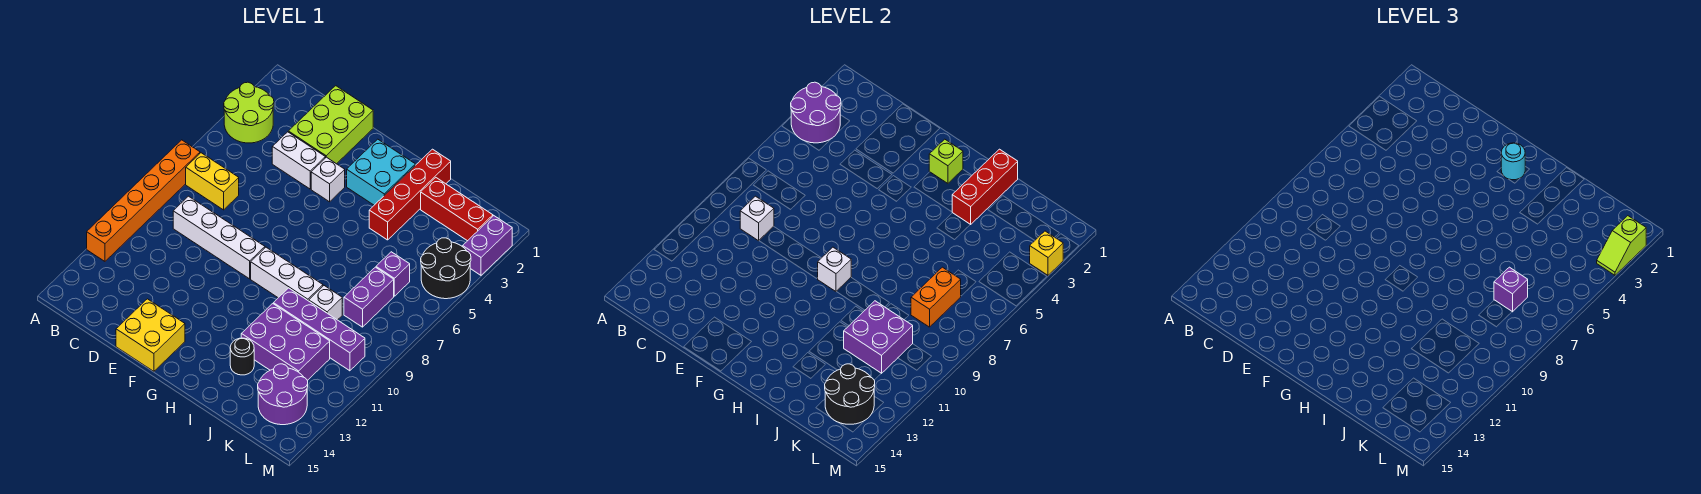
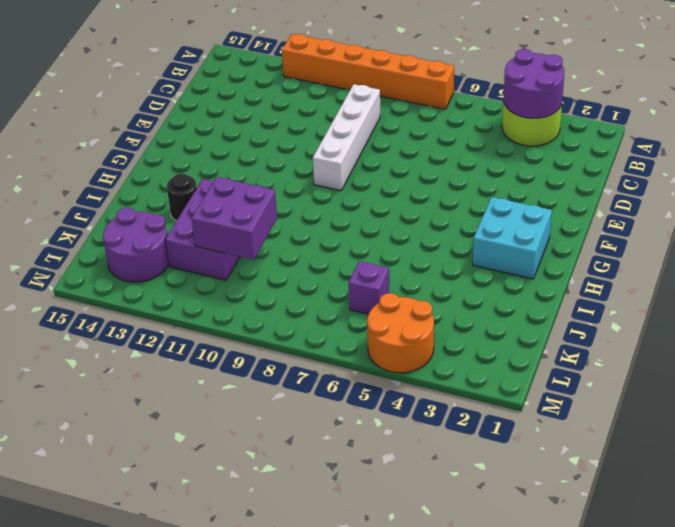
orange round brick L4:M5 level 1 -> black round brick L4:M5 level 1
none -> yellow brick B7:C7 level 1
none -> lime brick D1:E3 level 1
none -> white brick D4:E4 level 1
none -> yellow brick E14:F15 level 1

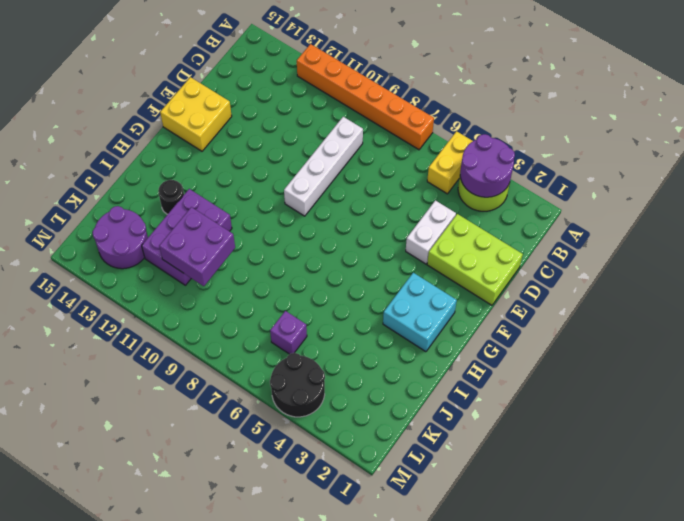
yellow brick A5:B5 level 1 -> yellow brick B7:C7 level 1
none -> white brick F4 level 1
none -> white brick G9:I9 level 1
none -> red brick I1:I4 level 1
none -> purple brick I10:L10 level 1

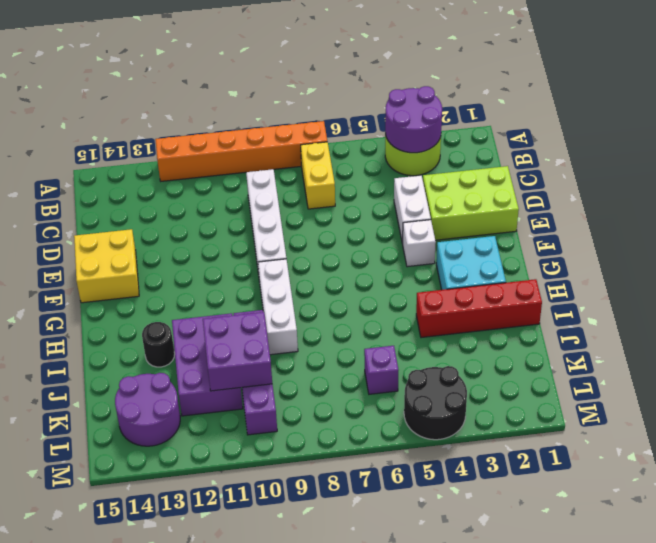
none -> red brick J2:L2 level 1
none -> white brick J9 level 1
none -> purple brick K7:K8 level 1
none -> purple brick M2:M3 level 1

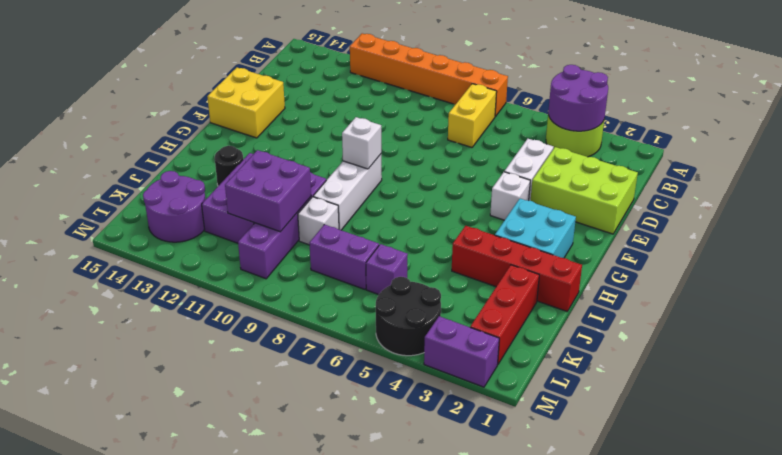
none -> white brick C9:F9 level 1
none -> white brick C9 level 2
none -> lime brick G2 level 2
none -> red brick I1:I3 level 2

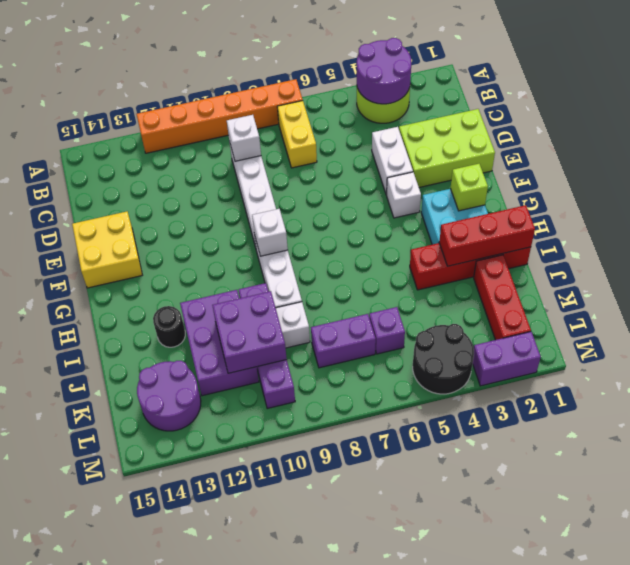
none -> orange brick K7:K8 level 2
none -> black round brick K13:L14 level 2
none -> yellow brick M3 level 2
none -> cyan round brick G2 level 3

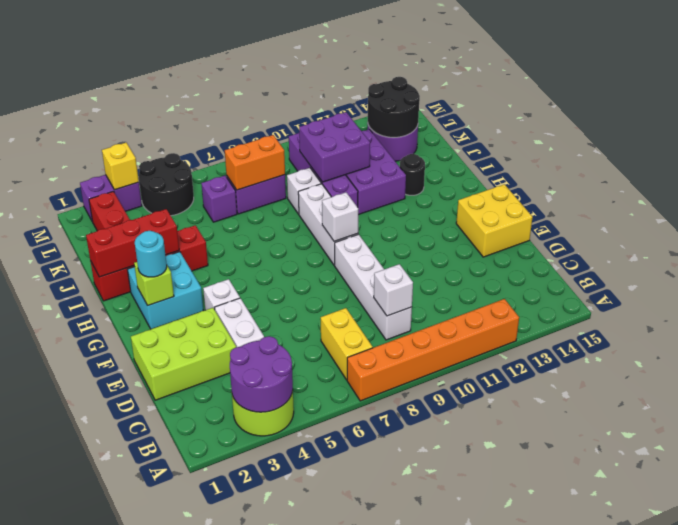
none -> purple brick K7 level 3
none -> lime slope M2:M3 level 3 top 2

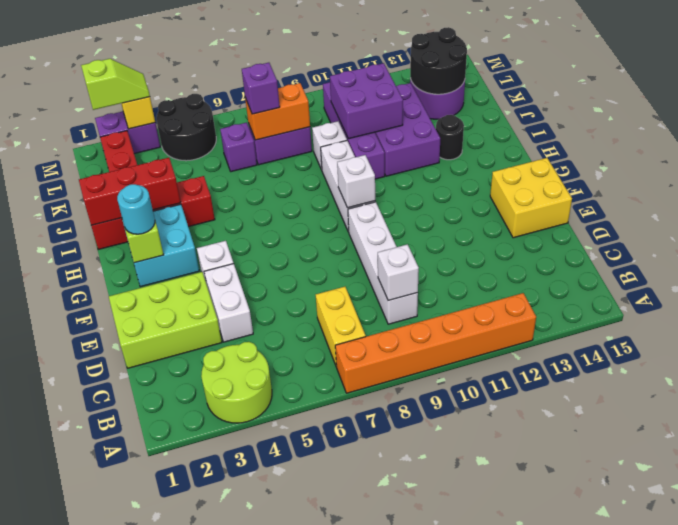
none -> purple round brick A3:B4 level 2

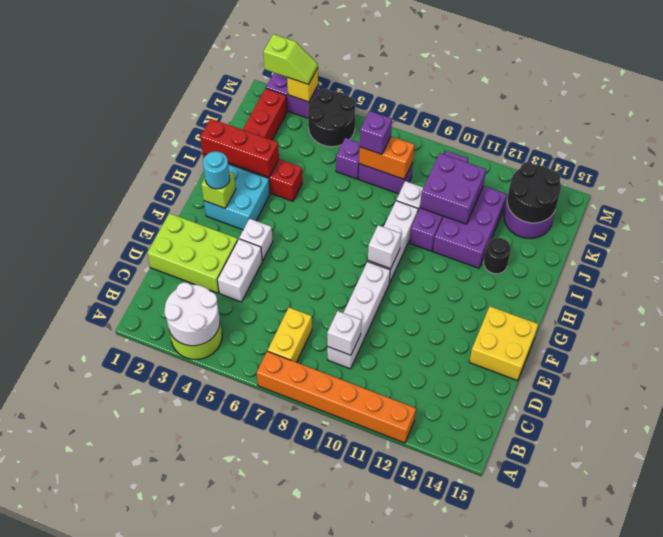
white round brick A3:B4 level 2 -> purple round brick A3:B4 level 2

